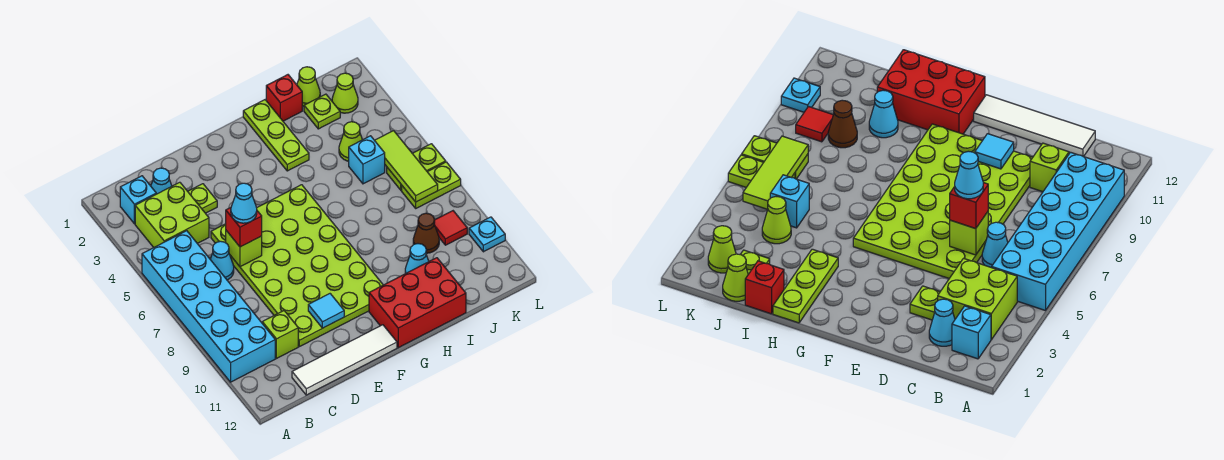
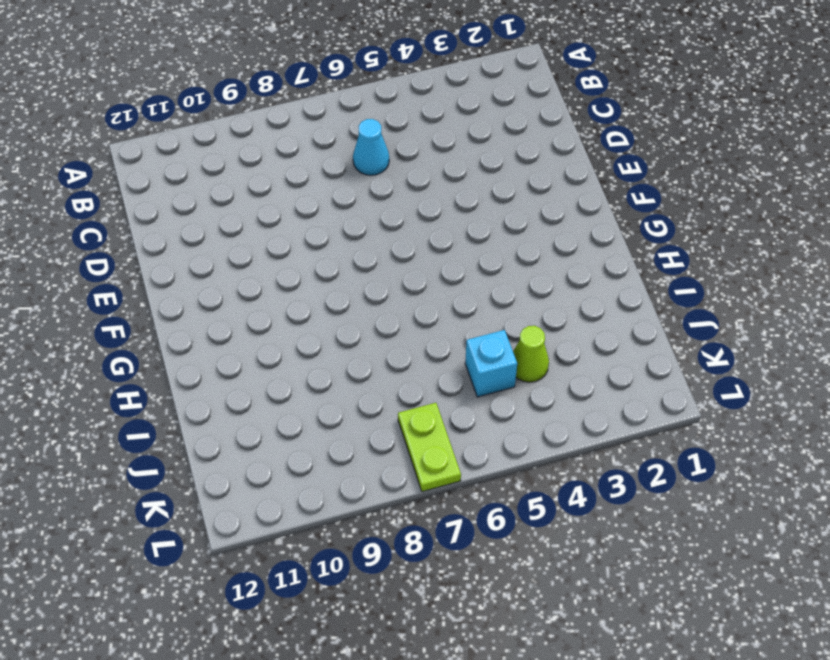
none -> cyan brick A5:B10 level 1
none -> cyan brick B2 level 1
none -> lime brick B3:C4 level 1

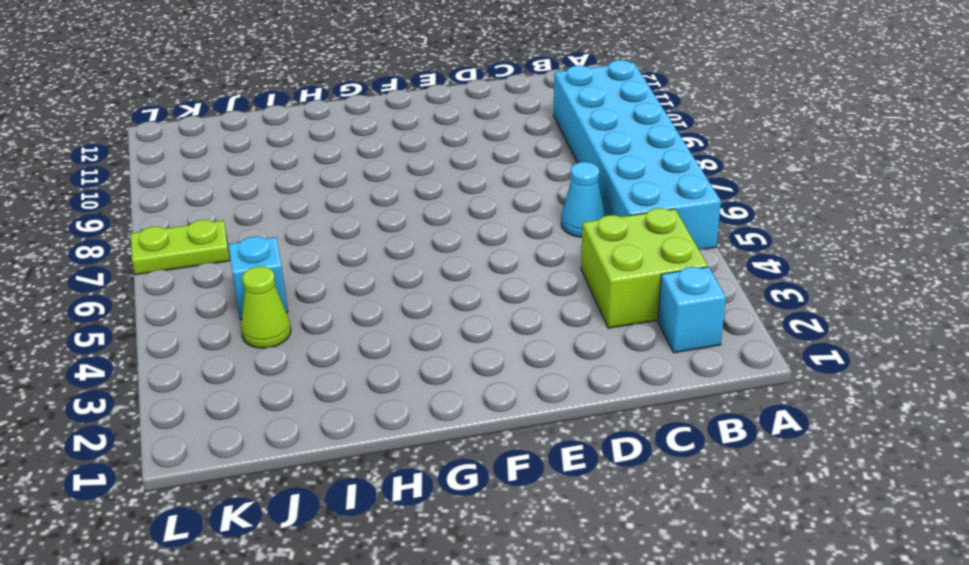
none -> cyan cone C2 level 1
none -> lime brick C10 level 1
none -> white tile C12:F12 level 1

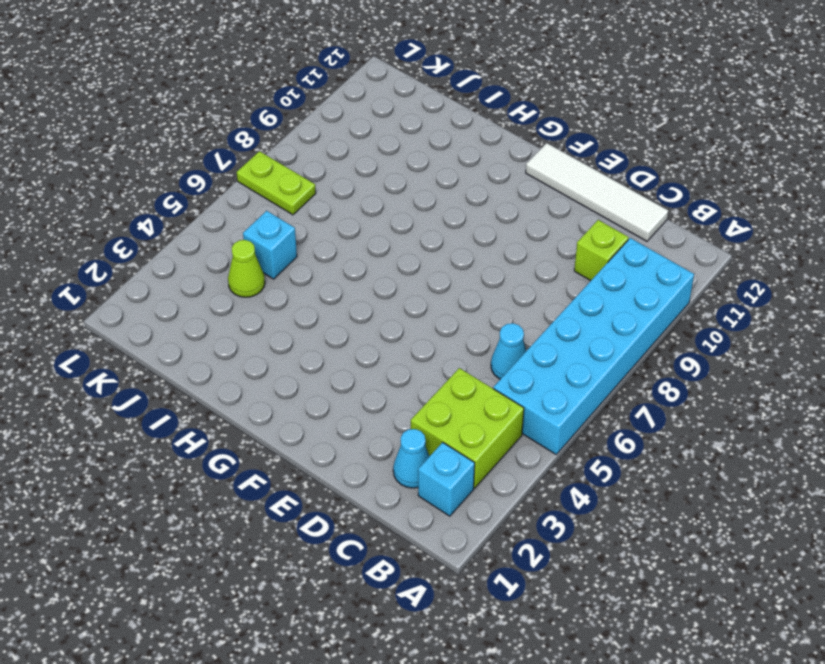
none -> lime plate D3 level 1
none -> lime plate D5:G10 level 1
none -> red brick G11:I12 level 1

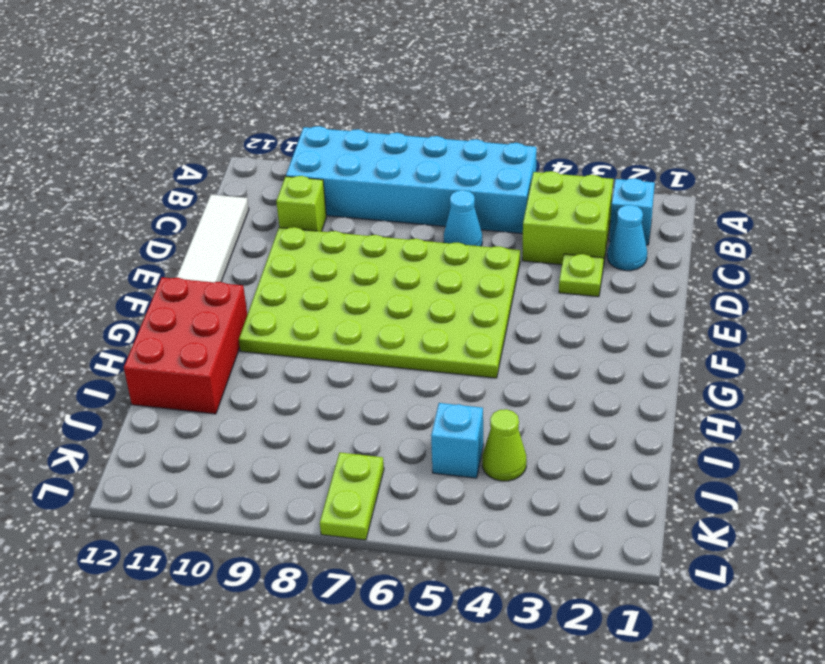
none -> lime plate H1:H3 level 1
none -> red brick I1 level 1
none -> cyan cone I10 level 1

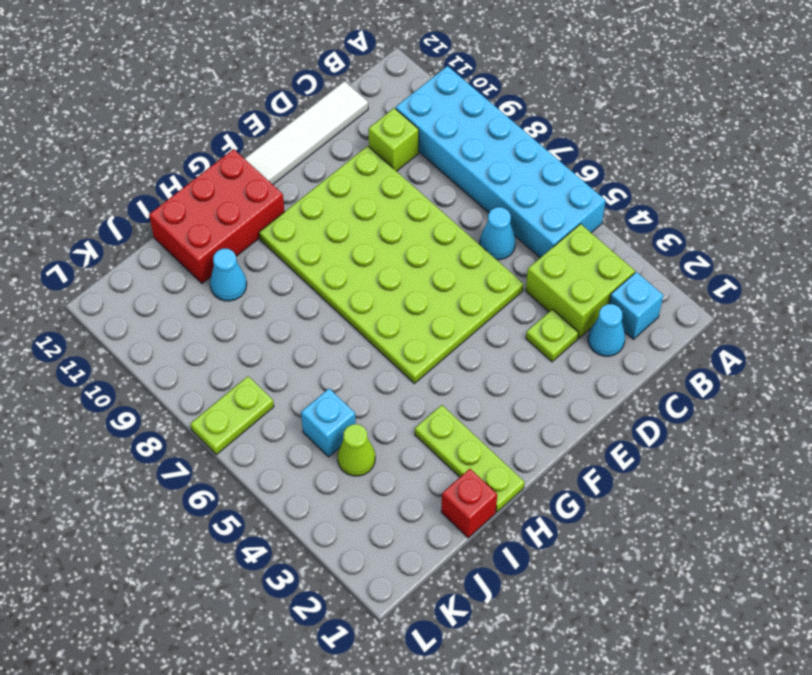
none -> lime cone J1 level 1
none -> lime plate J2 level 1
none -> brown cone J9 level 1

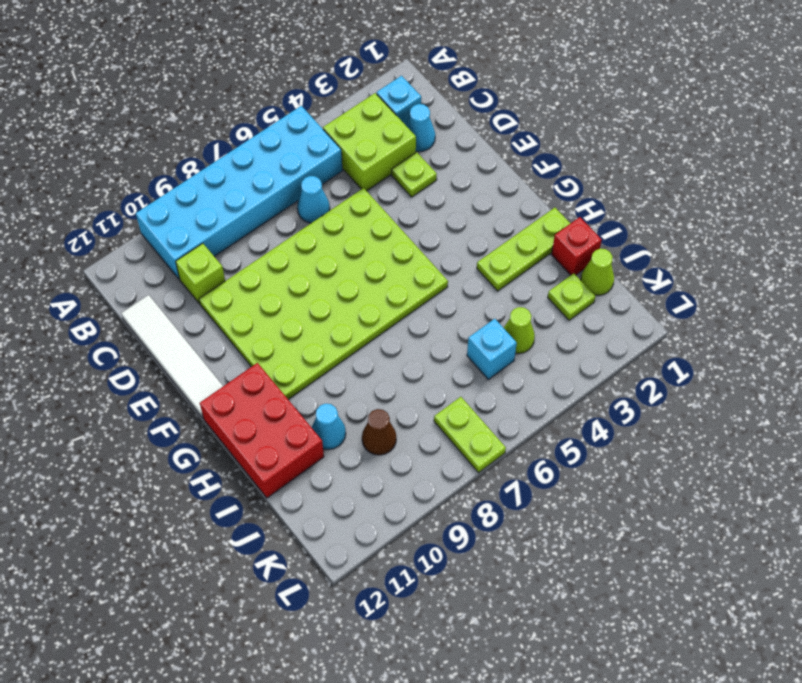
none -> lime cone K2 level 1
none -> lime plate K6:L6 level 1
none -> red tile K9 level 1

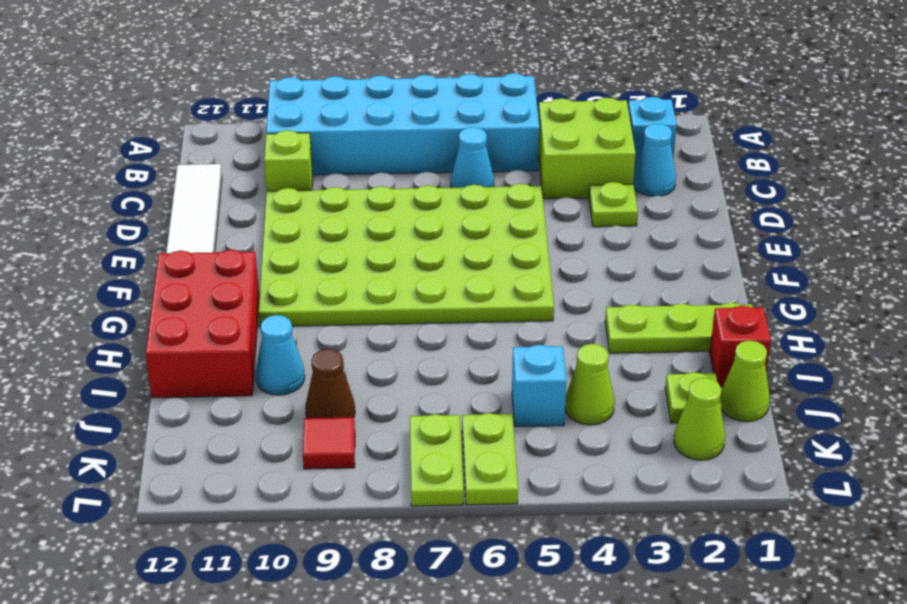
none -> cyan plate L10 level 1
none -> lime brick D6 level 2
none -> cyan tile E10 level 2

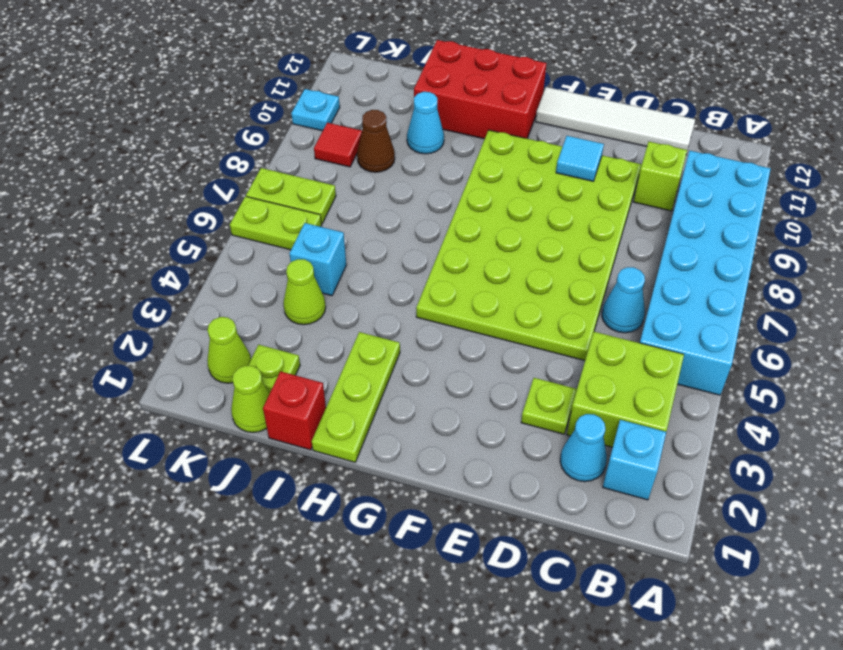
none -> lime brick D6 level 2
none -> lime tile K5:K7 level 2
none -> red brick D6 level 3

